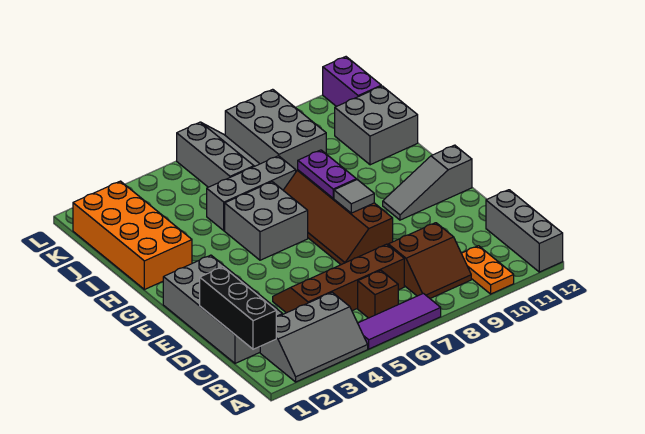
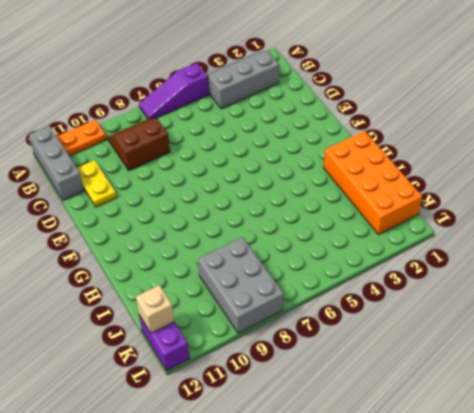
purple slope A5:A7 level 1 top 5 -> purple tile A5:A7 level 1
orange plate A10:A11 level 1 -> orange plate A10:B10 level 1
yellow plate C11:D11 level 1 -> none
tan brick K12 level 2 -> none
none -> brown brick B6 level 1
none -> grey brick C1:F2 level 1
none -> brown slope C4:D7 level 1 top C

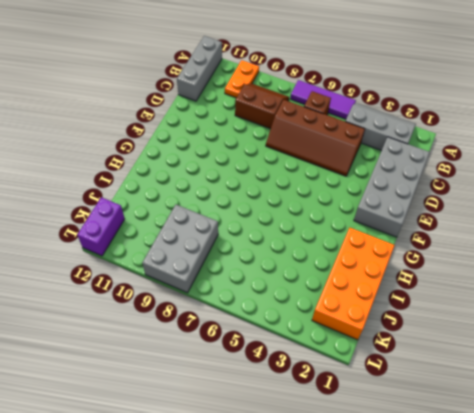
none -> brown slope E7:H8 level 1 top 8
none -> grey slope F10:F12 level 1 top 12
none -> grey brick G5:H6 level 1

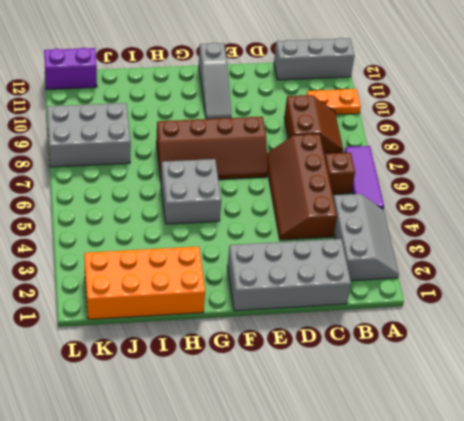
none -> grey brick I5:I7 level 1
none -> grey brick I11:J12 level 1
none -> grey slope J6:L7 level 1 top 6

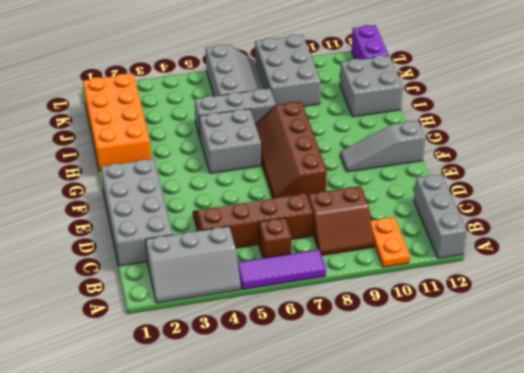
none -> black brick B1:D1 level 2
none -> grey tile F8 level 2
none -> purple plate G8:H8 level 2

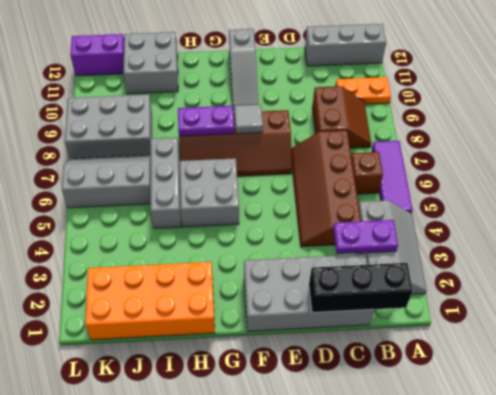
purple plate B3:C3 level 2 -> none

